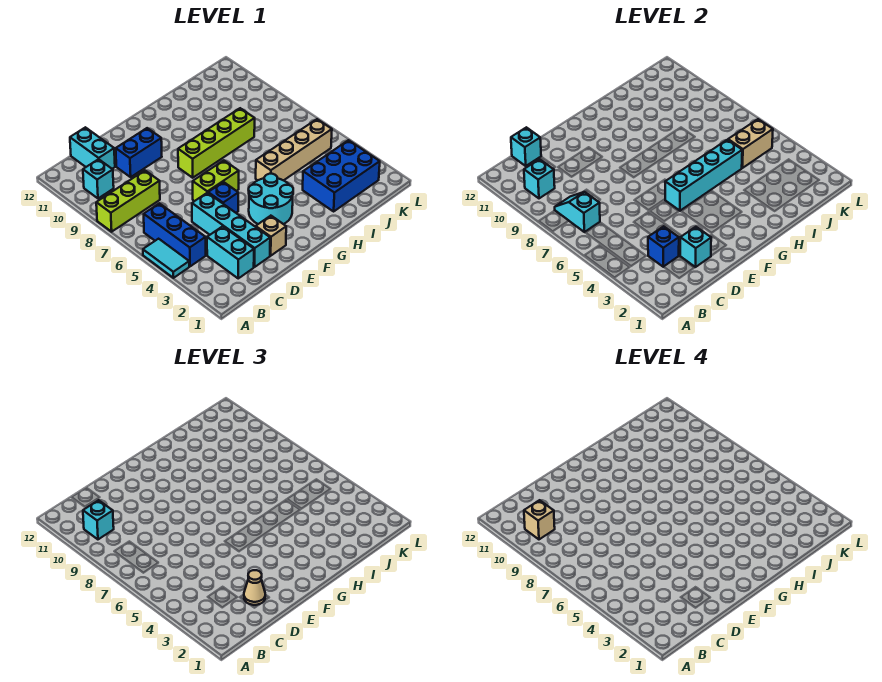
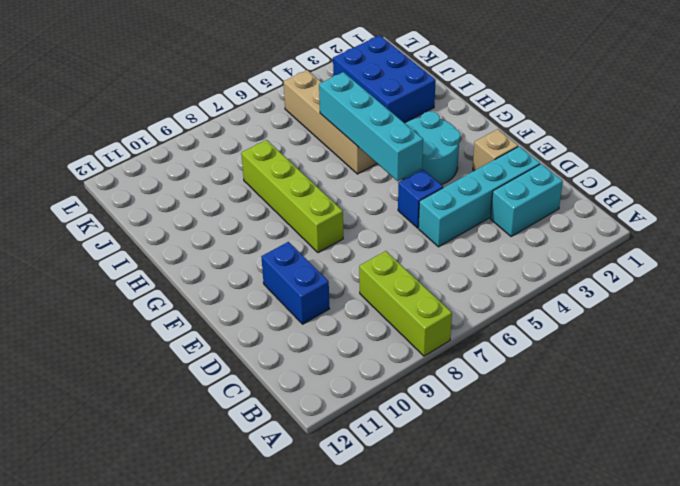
none -> cyan tile A4:A5 level 1
none -> blue brick B4:B6 level 1
none -> cyan brick B10 level 1

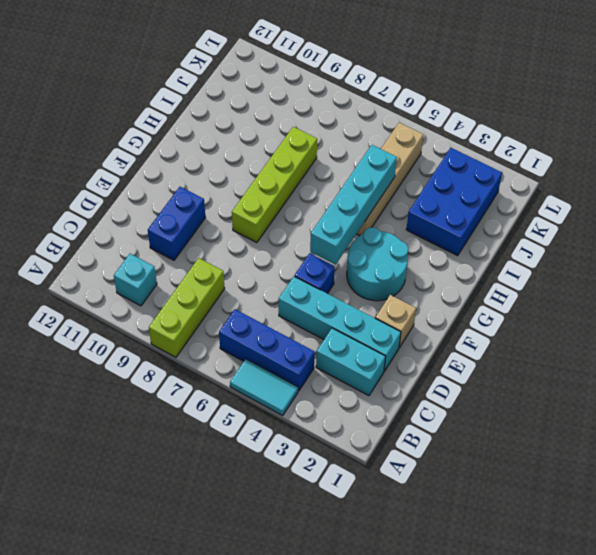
none -> cyan brick C11:C12 level 1
none -> lime brick E6:F6 level 1
none -> cyan slope B7:B8 level 2 top 7

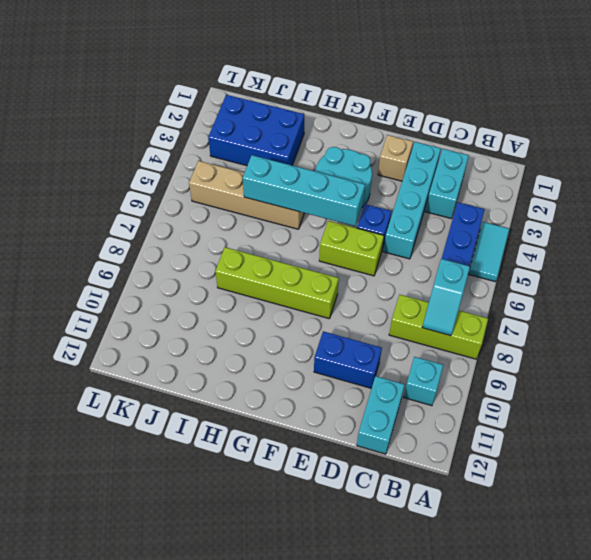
none -> cyan brick B10 level 2
none -> blue brick C3 level 2
none -> cyan brick C12 level 2

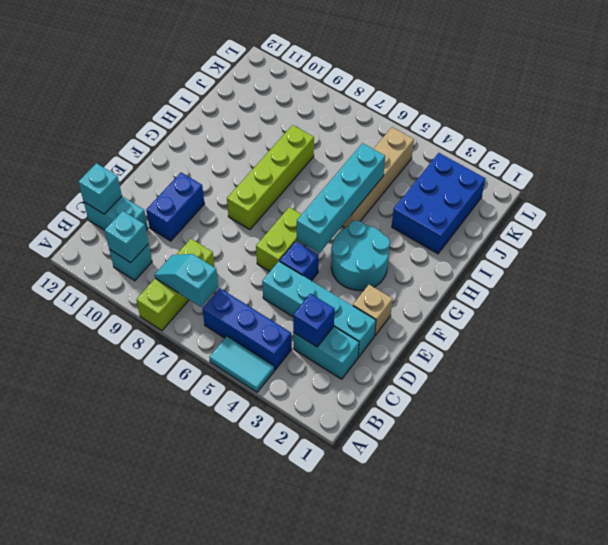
none -> cyan brick D2 level 2
none -> tan brick J5:K5 level 2
none -> cyan brick B10 level 3

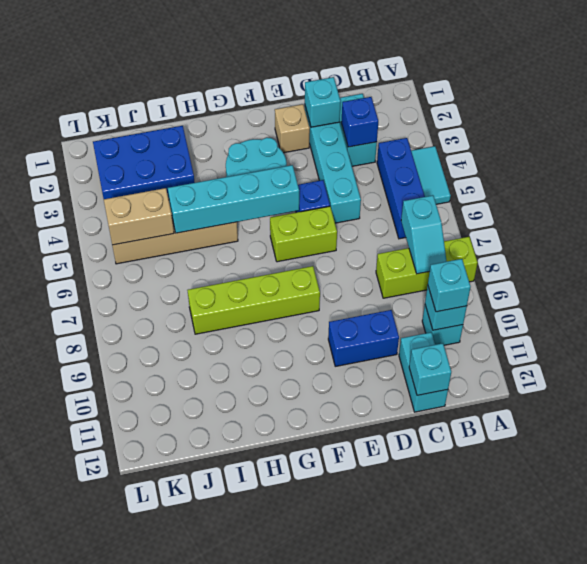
none -> tan cone D2 level 3
none -> tan brick B10 level 4

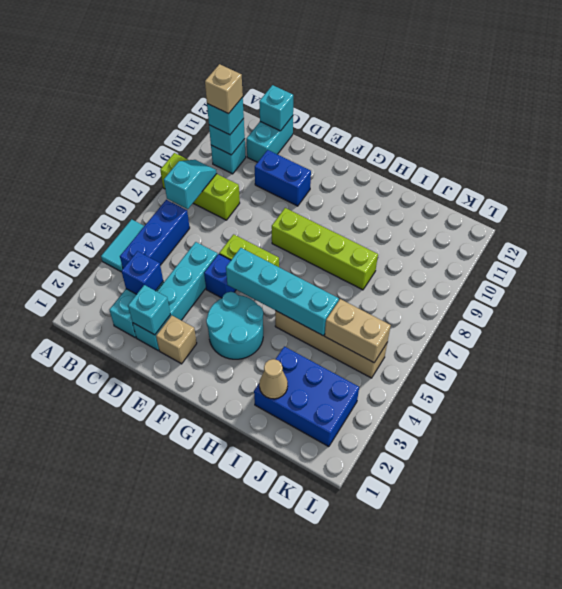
tan cone I2 level 2 -> tan cone D2 level 3

